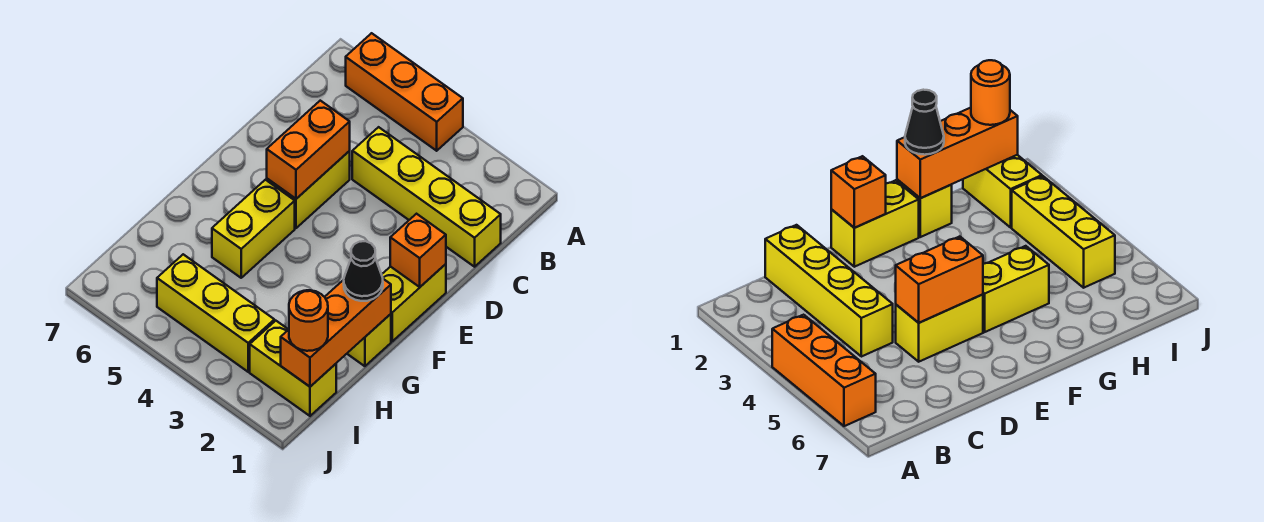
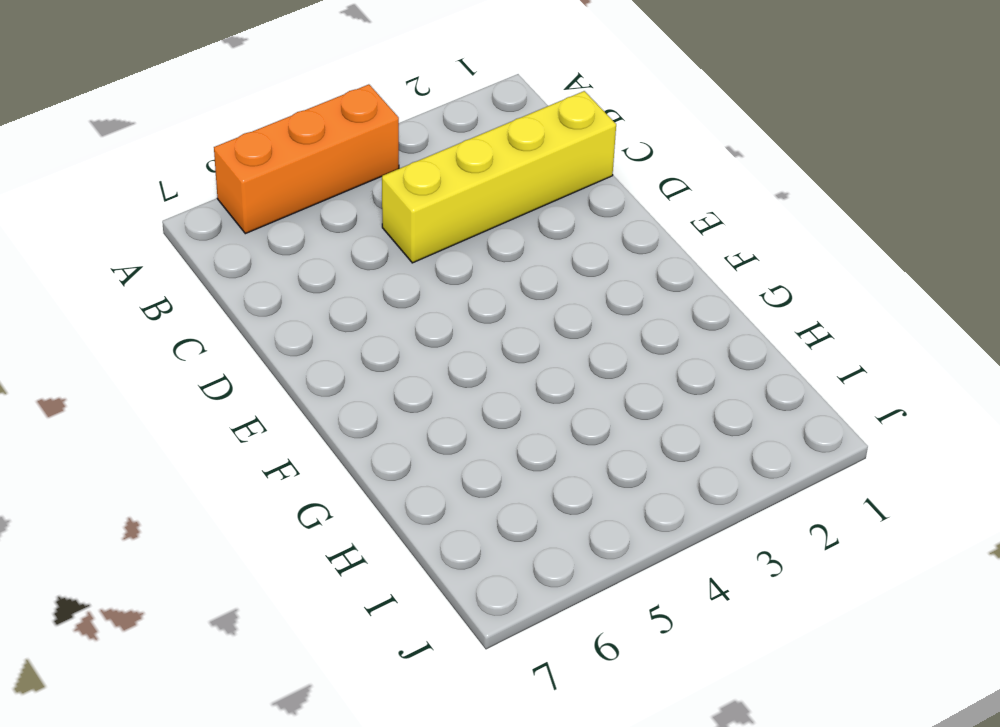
none -> yellow brick D5:E5 level 1
none -> yellow brick E1:F1 level 1
none -> yellow brick F5:G5 level 1

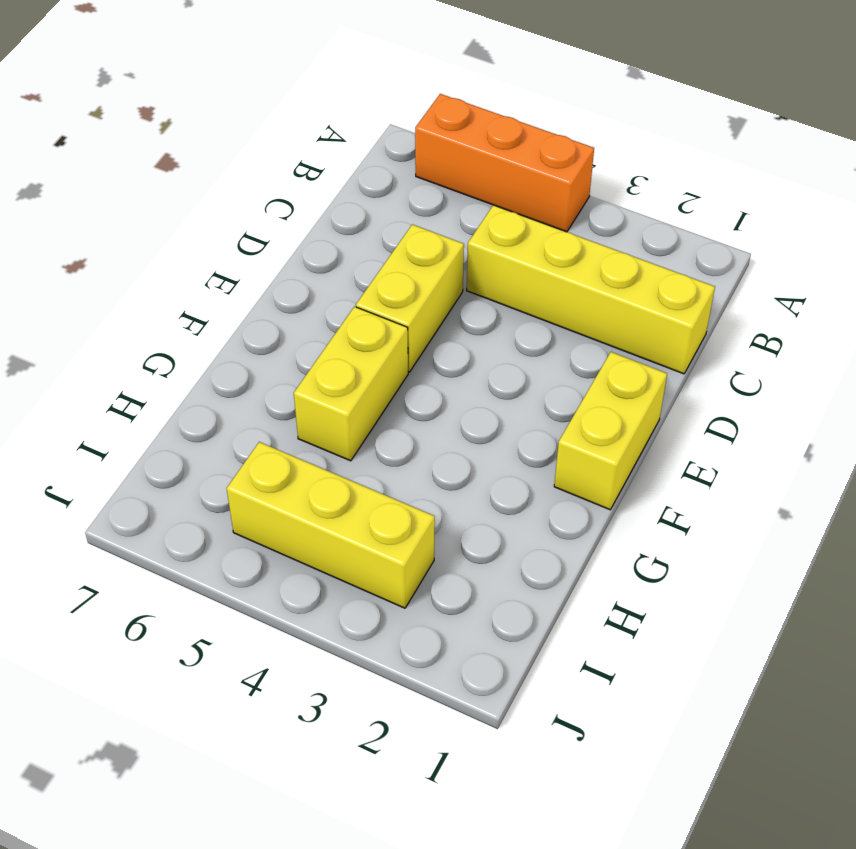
none -> yellow brick G1 level 1
none -> yellow brick I1:I2 level 1
none -> orange brick D5:E5 level 2

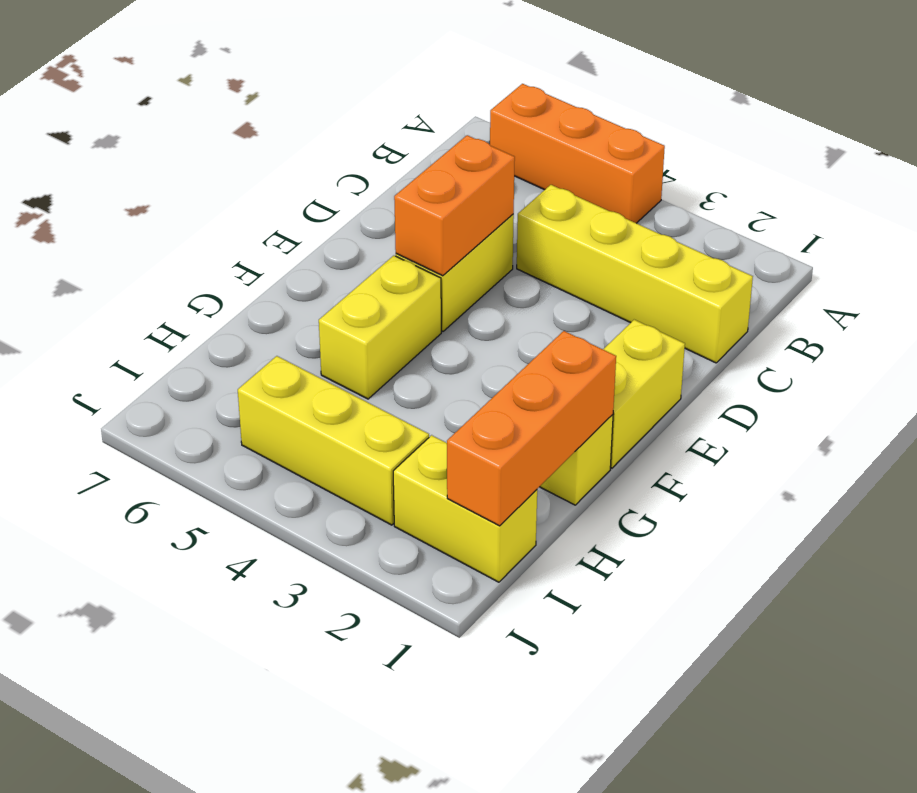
none -> orange brick E1 level 2
none -> black cone G1 level 3
none -> orange round brick I1 level 3

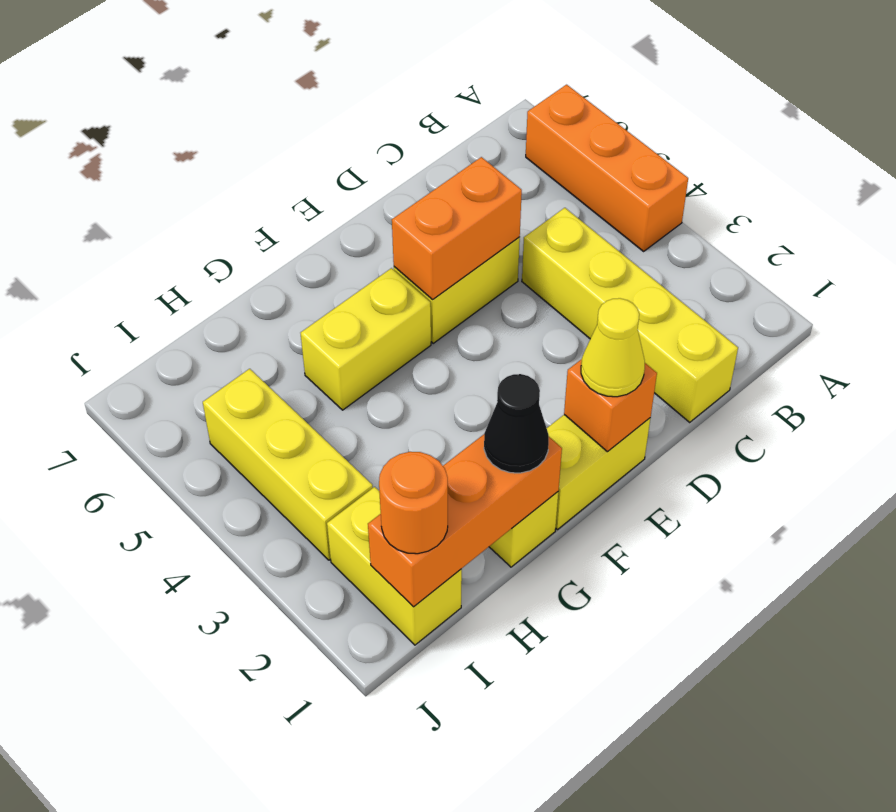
yellow cone E1 level 3 -> none

